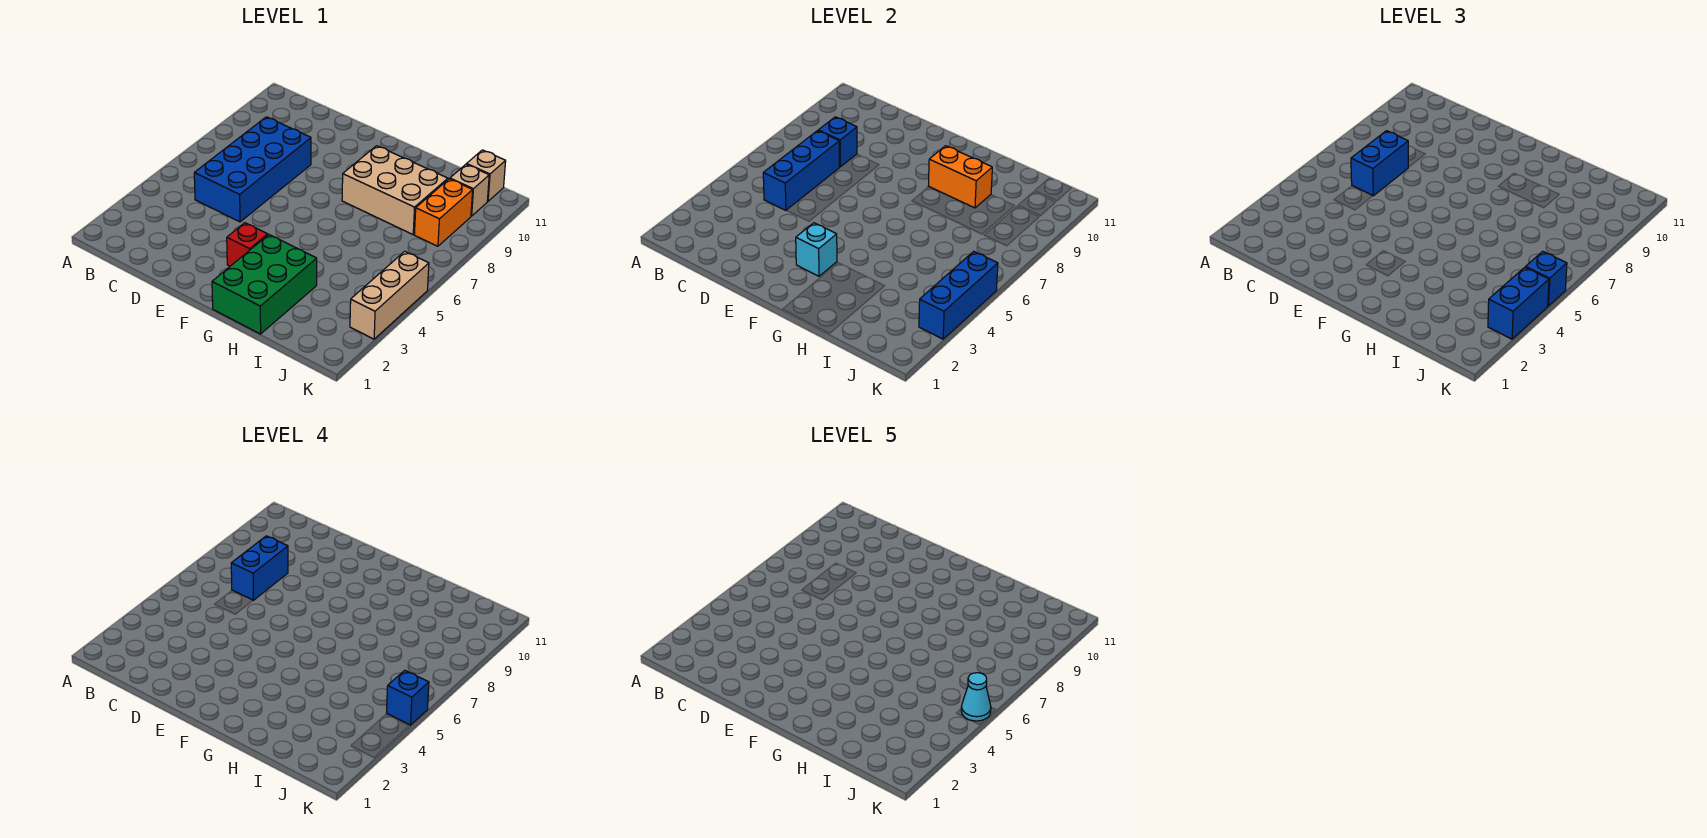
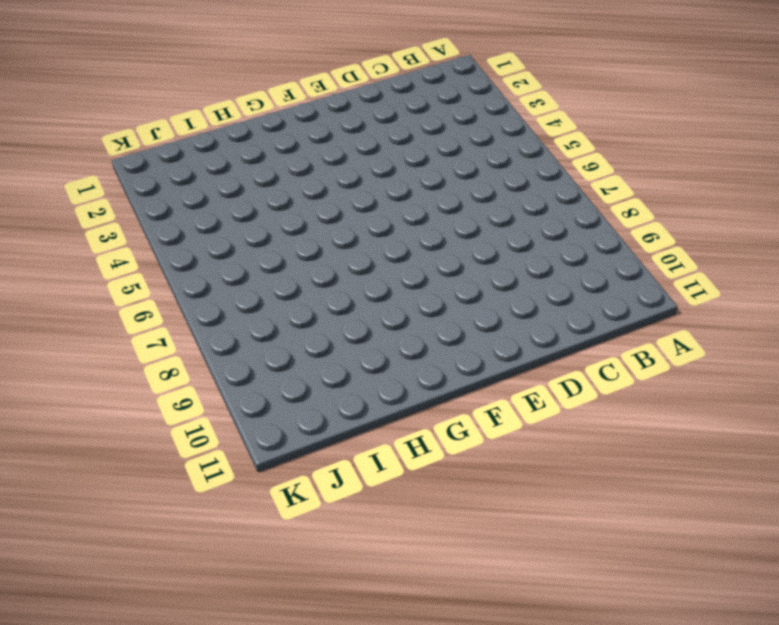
none -> blue brick C5:D8 level 1
none -> red brick F3 level 1
none -> green brick G1:H3 level 1

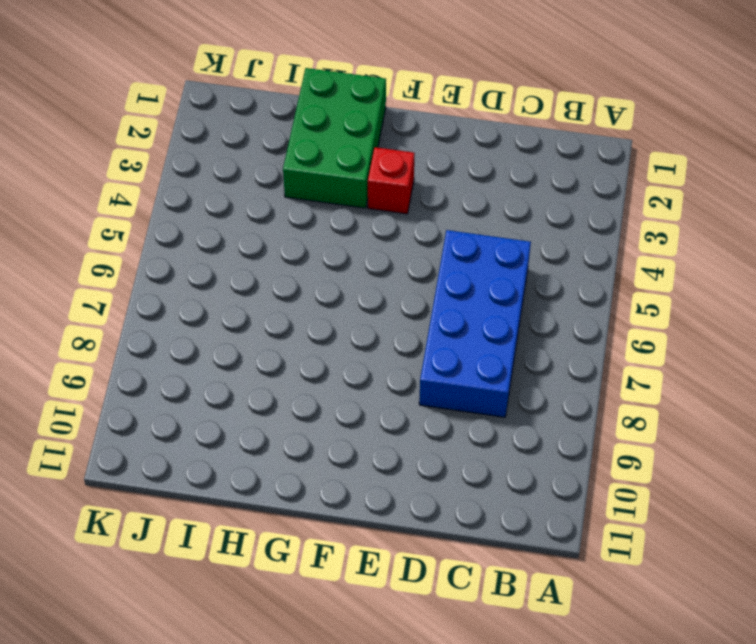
none -> tan brick G8:I9 level 1
none -> orange brick J8:J9 level 1
none -> tan brick J10 level 1

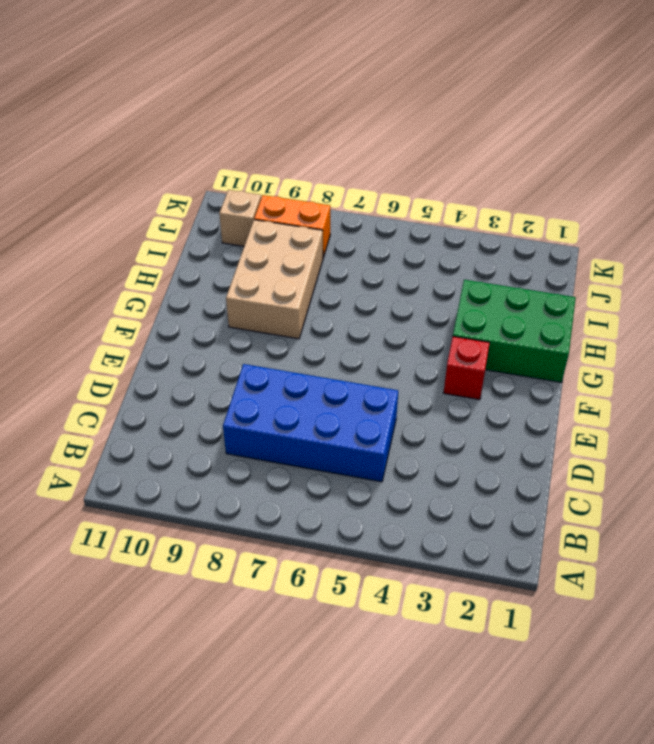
none -> tan brick J11 level 1
none -> tan brick K3:K5 level 1
none -> blue brick C5:C7 level 2

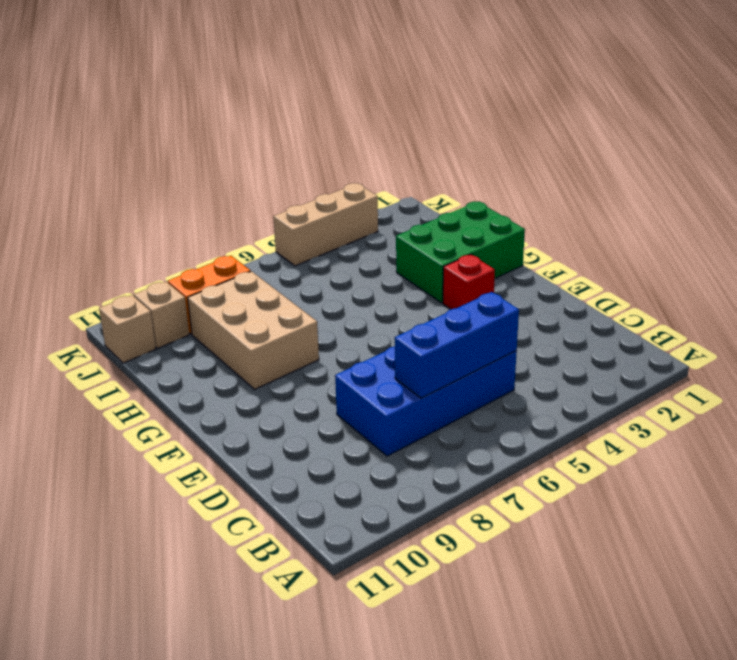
none -> blue brick C8 level 2
none -> cyan brick F3 level 2
none -> orange brick G9:H9 level 2

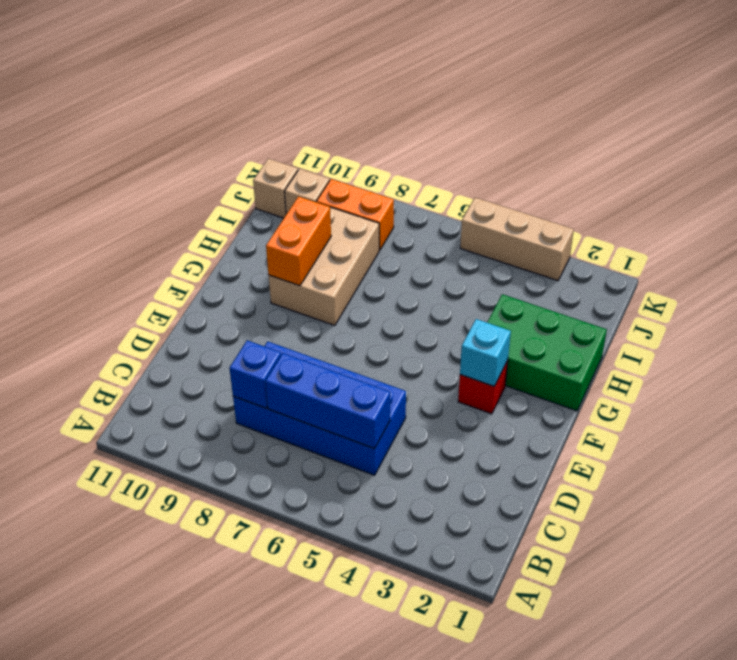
none -> blue brick K3:K5 level 2
none -> blue brick C6:C7 level 3
none -> blue brick K3:K4 level 3

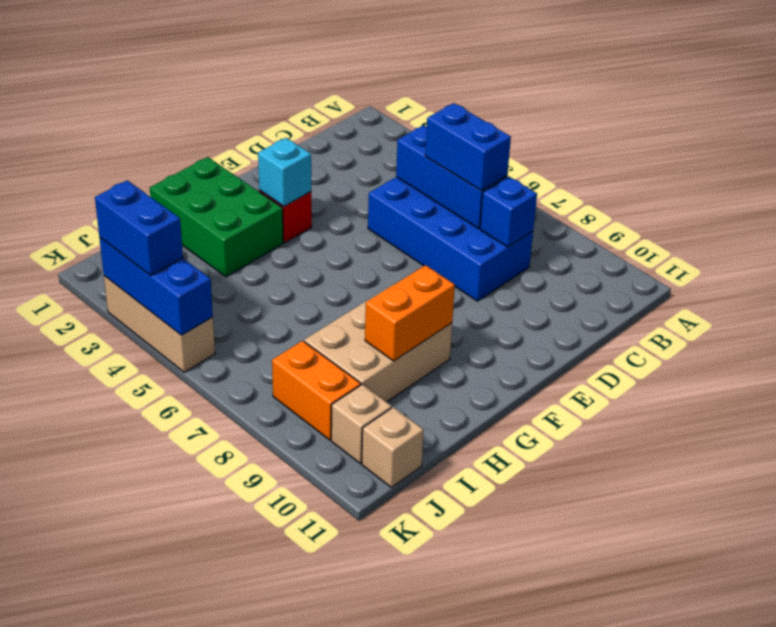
none -> blue brick K5 level 3
none -> blue brick C7:C8 level 4
none -> blue brick K5 level 4

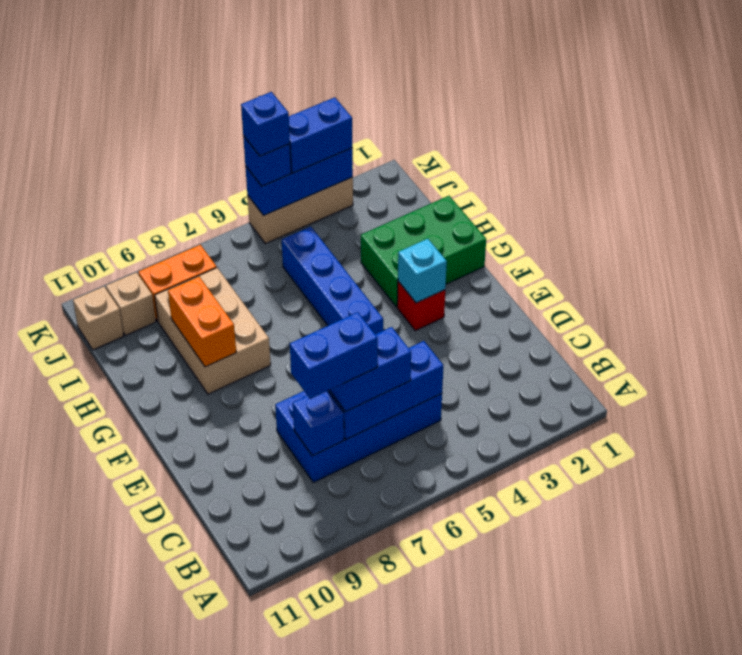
blue brick F5:I5 level 1 -> none
none -> cyan cone K5 level 5

